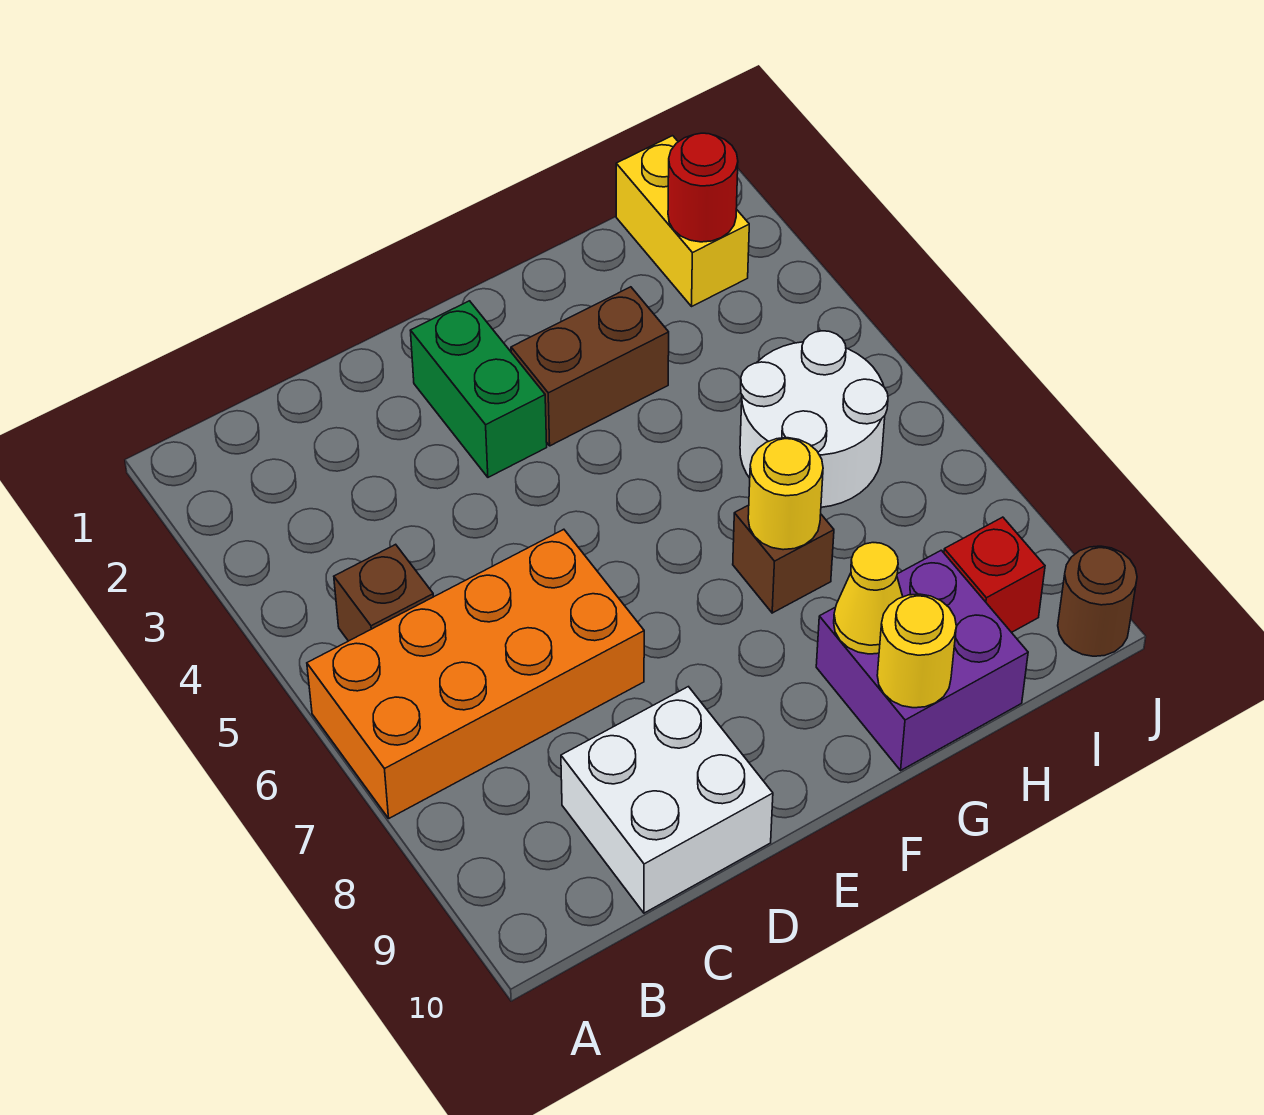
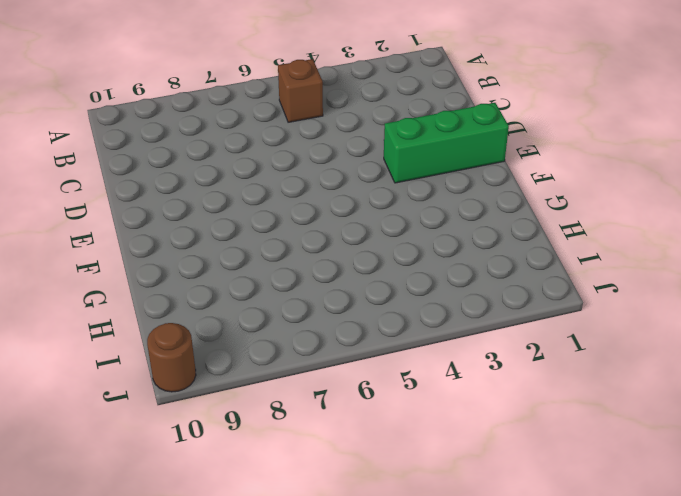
green brick E1:E3 level 1 -> green brick E2:E3 level 1
none -> orange brick A6:D7 level 1
none -> white brick C9:D10 level 1
none -> brown brick F3:G3 level 1

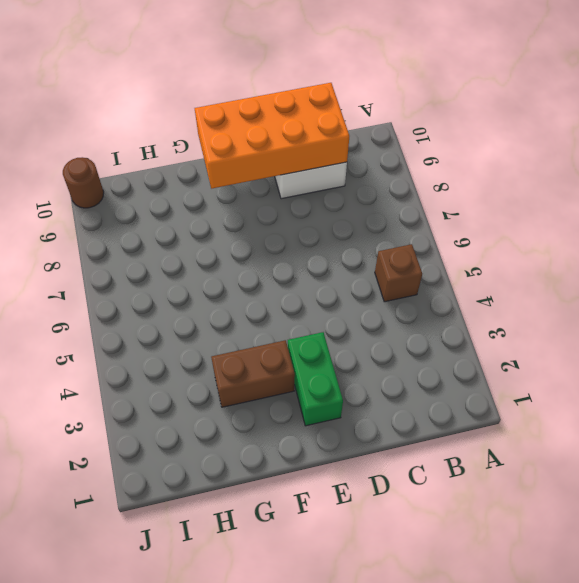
orange brick C9:F10 level 2 -> orange brick A6:D7 level 1
none -> brown brick G7 level 1
none -> purple brick G9:H10 level 1
none -> white round brick H5:I6 level 1

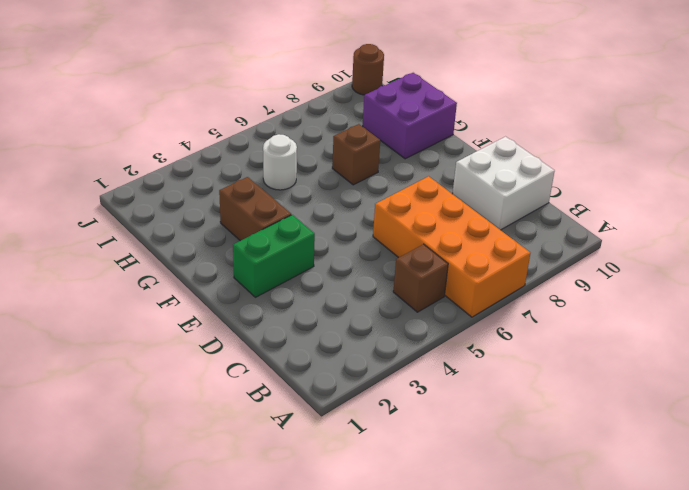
white round brick H5 level 1 -> white round brick H5:I6 level 1
none -> yellow brick I1:I2 level 1
none -> red brick I9 level 1
none -> yellow round brick G7 level 2

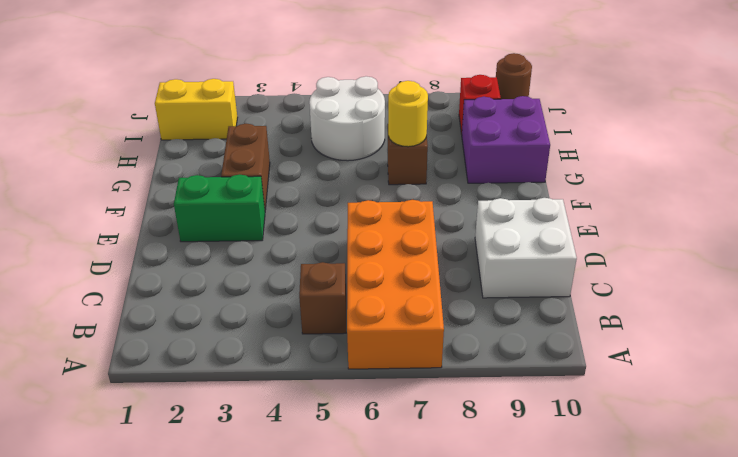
none -> yellow cone G9 level 2
none -> yellow round brick G10 level 2
none -> red round brick I2 level 2

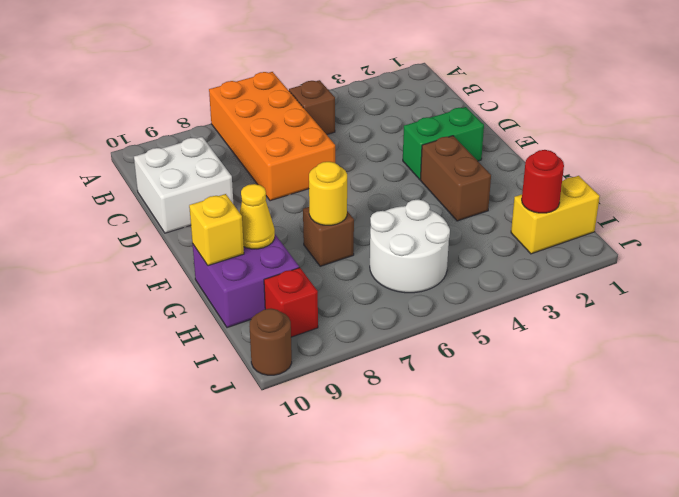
yellow brick G10 level 2 -> yellow round brick G10 level 2

